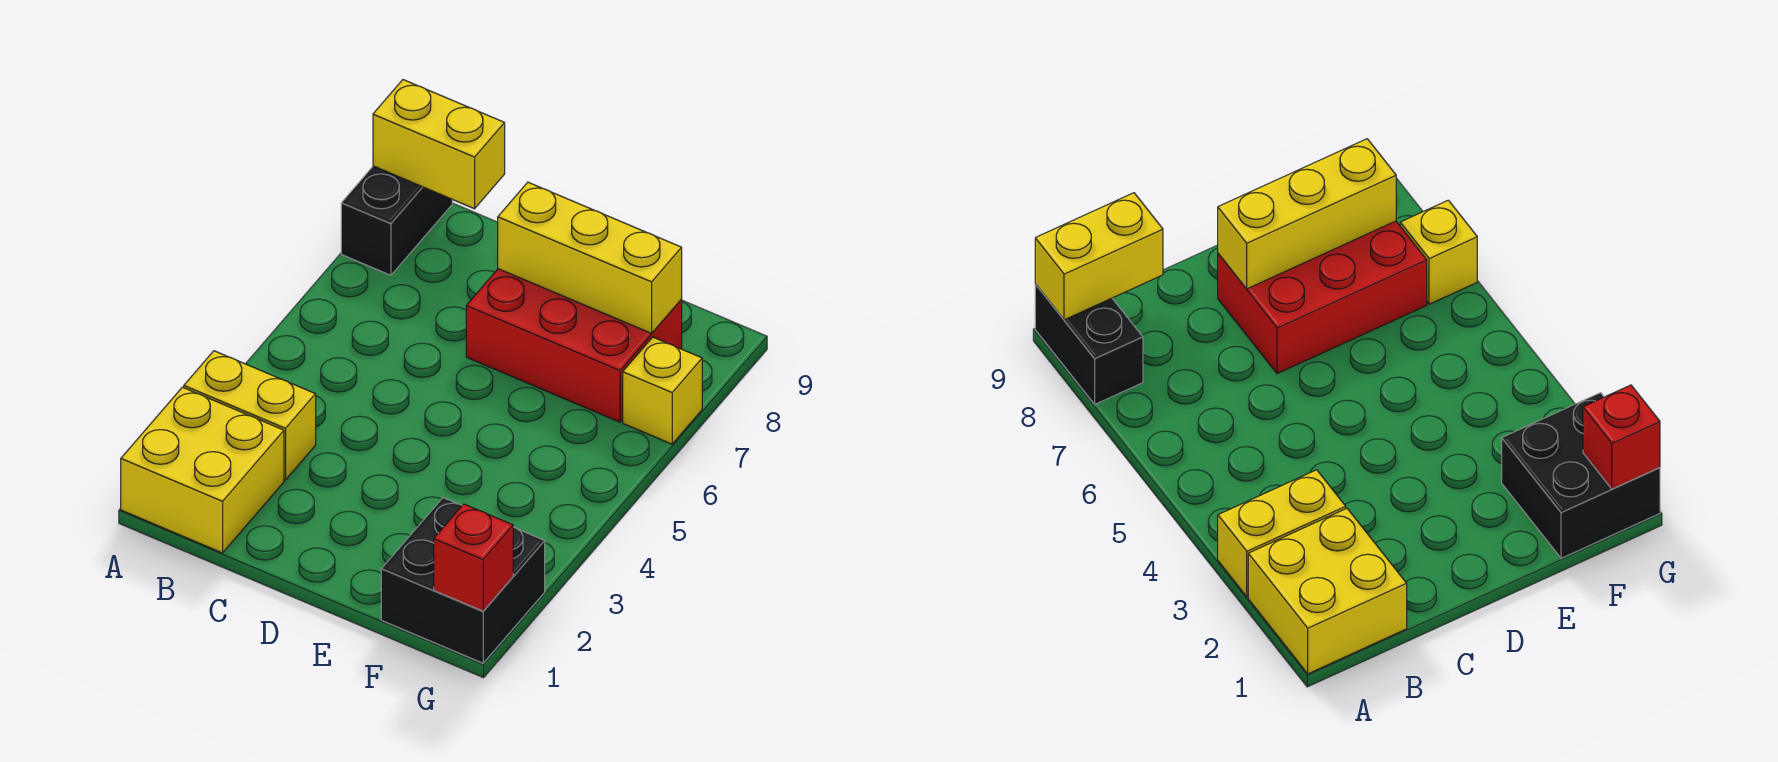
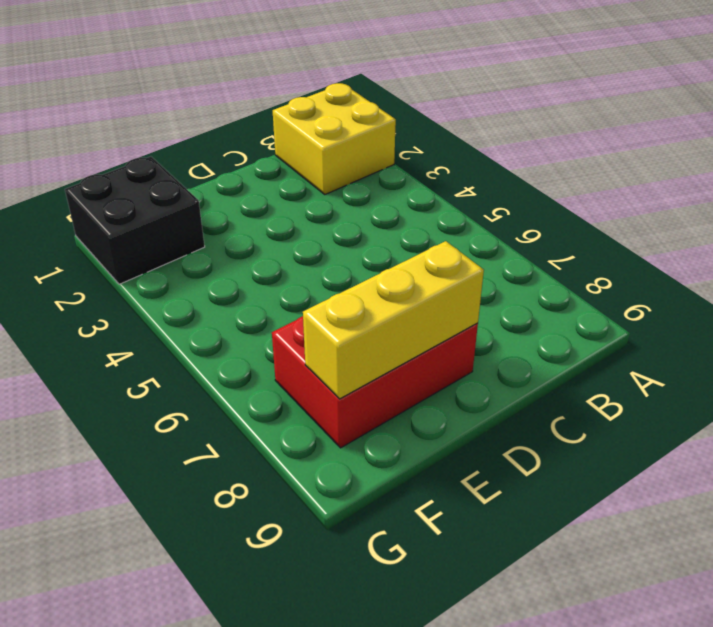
none -> yellow brick A3:B3 level 1
none -> black brick A8:A9 level 1

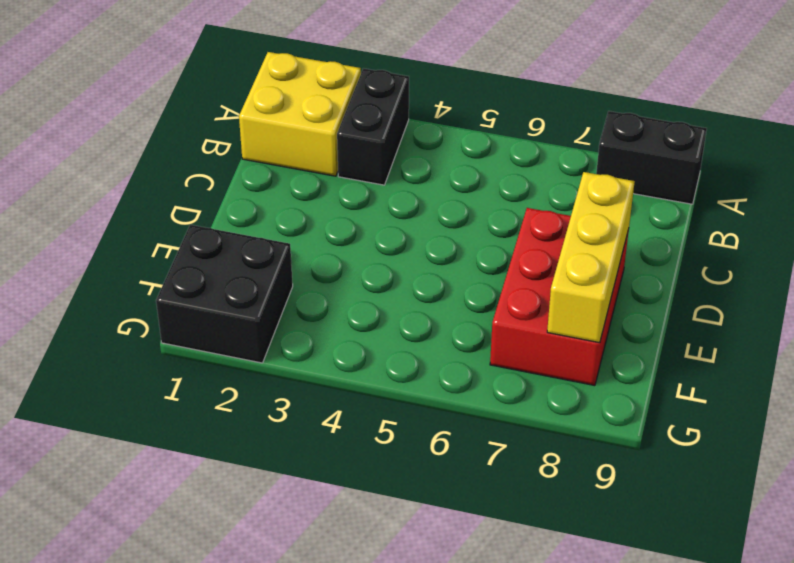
black brick A3:B3 level 1 -> yellow brick A3:B3 level 1
none -> yellow brick G7 level 1
none -> yellow brick A9:B9 level 2

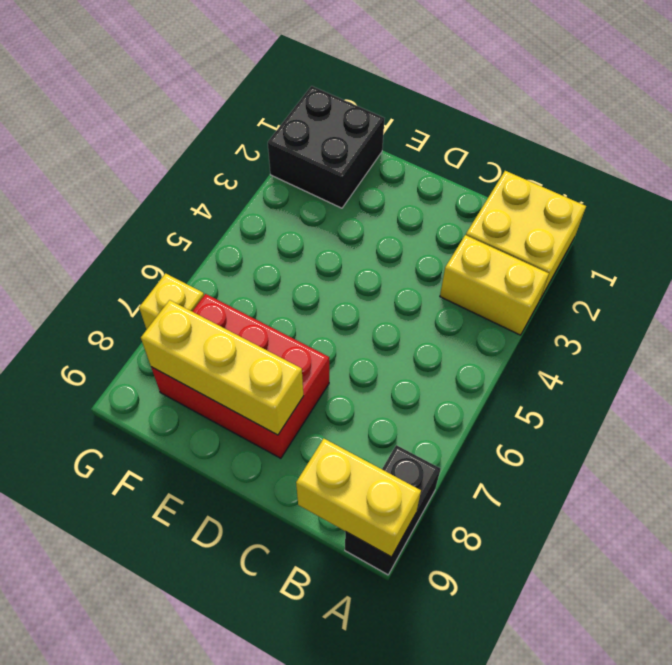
none -> red brick G1 level 2

